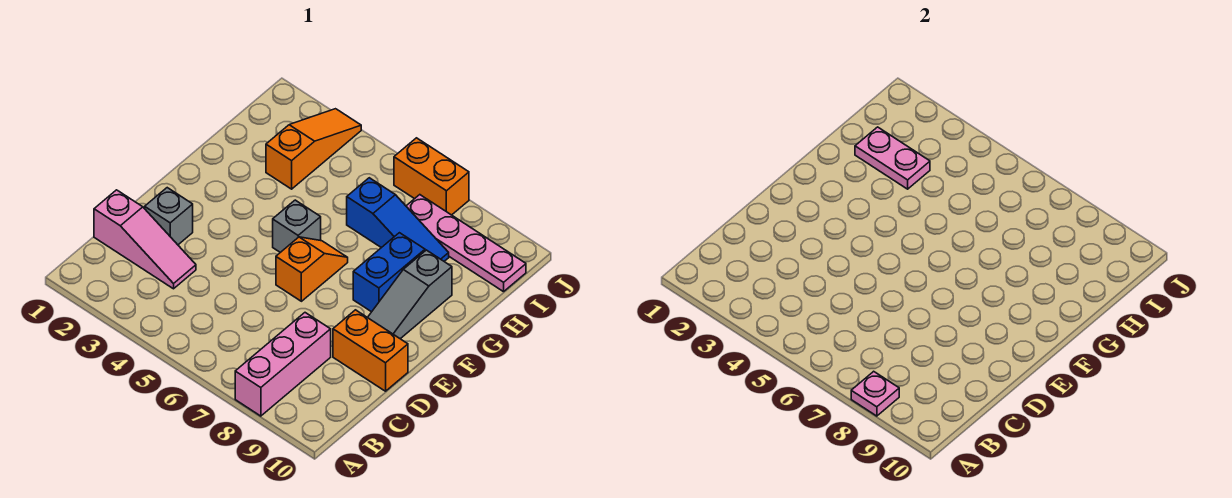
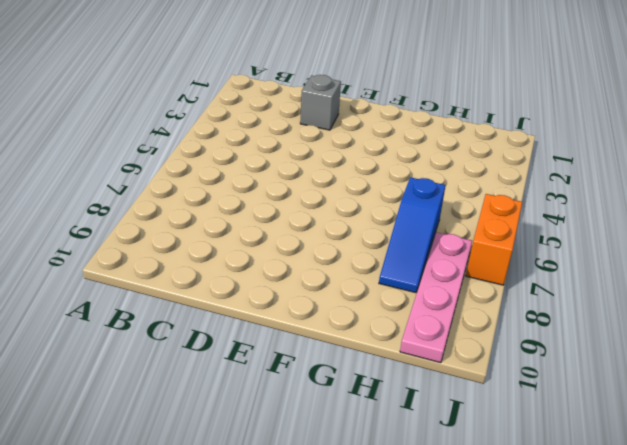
none -> pink brick A8:C8 level 1
none -> pink slope C1:C3 level 1 top 1
none -> orange brick D9:D10 level 1

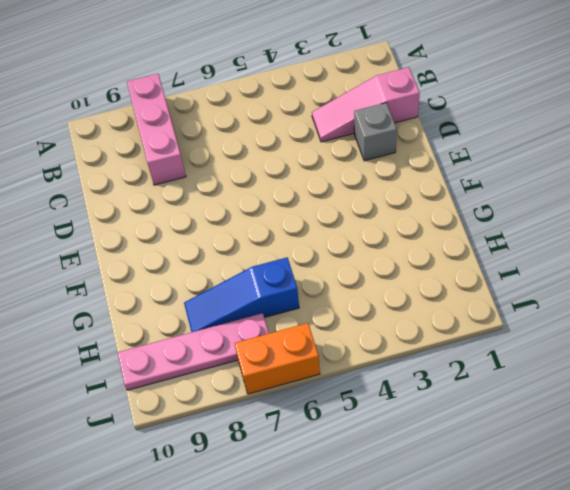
none -> orange brick D9:D10 level 1
none -> orange slope E6:F6 level 1 top E
none -> grey slope E9:G9 level 1 top G

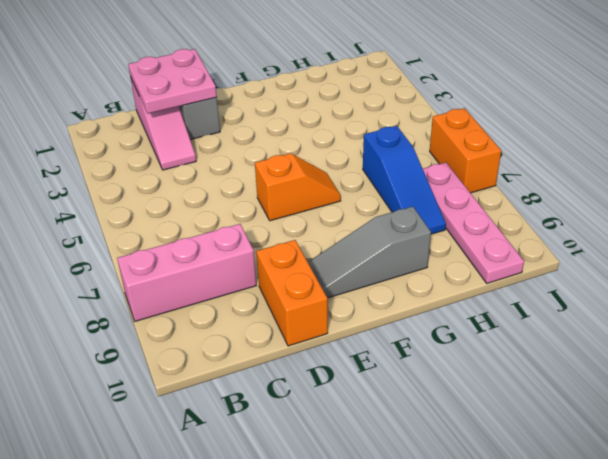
pink plate C1:D2 level 2 -> none
none -> grey brick F5 level 1
none -> blue brick F8:G8 level 1
none -> orange slope H3:J3 level 1 top H

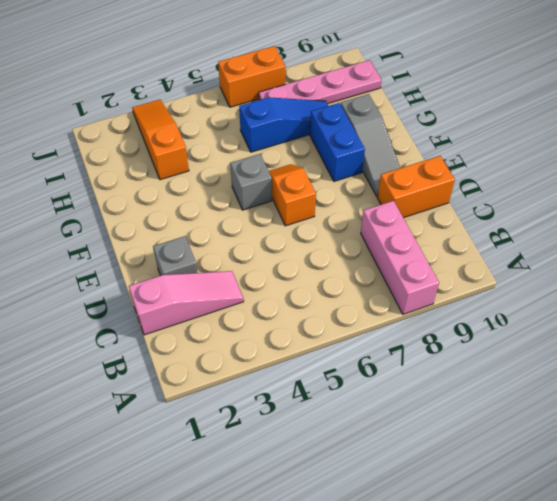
none -> pink plate A8 level 2
none -> pink plate H2:H3 level 2

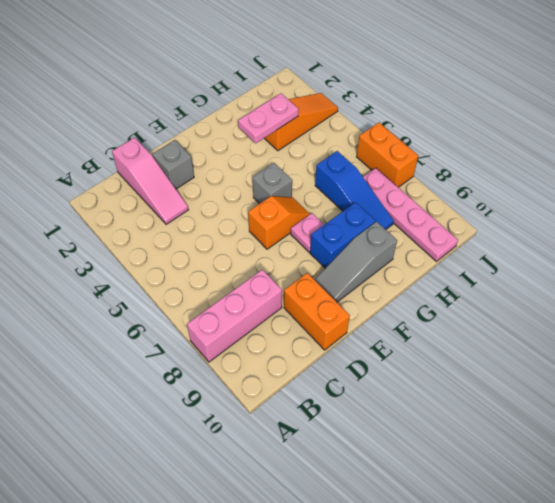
pink plate F7 level 1 -> pink plate A8 level 2
pink plate G3:H3 level 2 -> pink plate H2:H3 level 2

